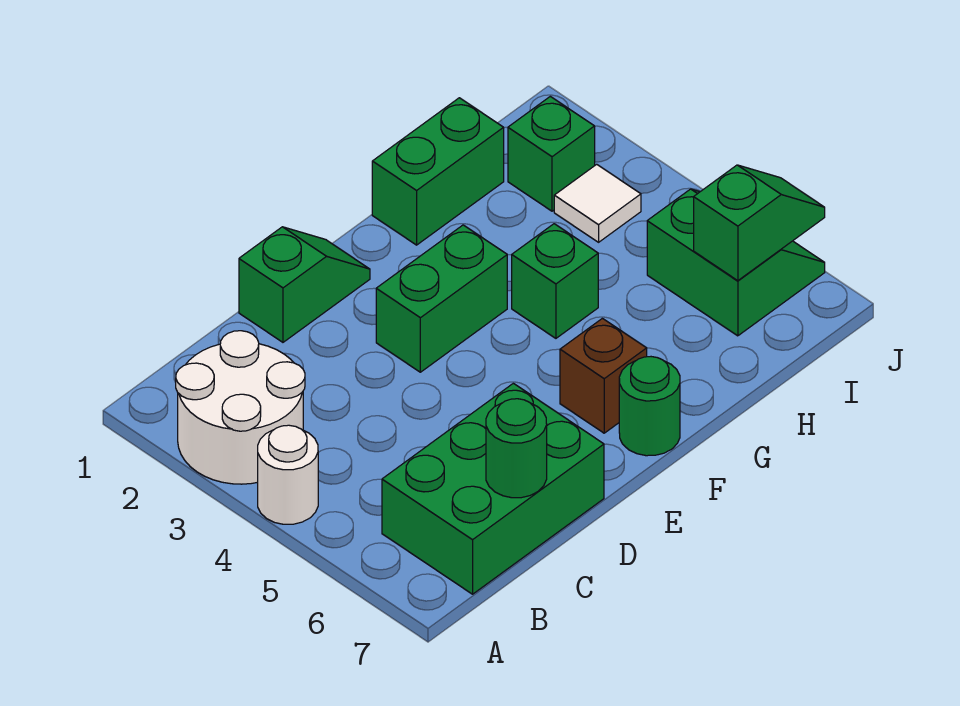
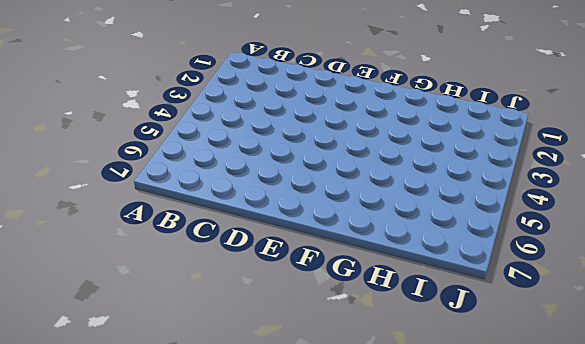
none -> white round brick A2:B3 level 1
none -> white round brick A4 level 1
none -> green brick B6:D7 level 1

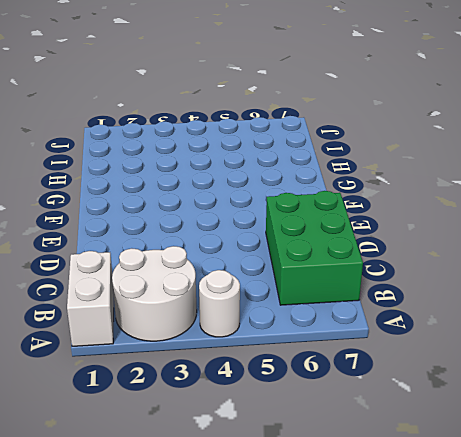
white brick A1:B1 level 1 -> none
none -> green slope D1:E1 level 1 top D
none -> green brick E3:F3 level 1
none -> brown brick F6 level 1

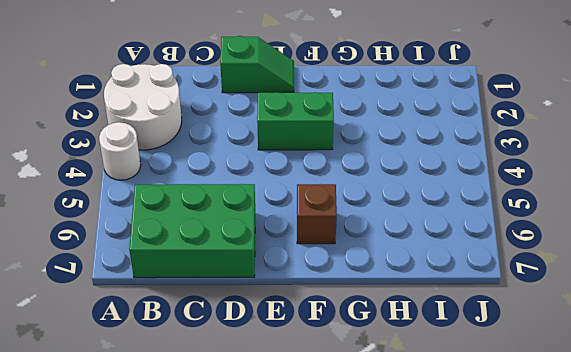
none -> green round brick F7 level 1
none -> green brick G1:H1 level 1
none -> green brick G4 level 1

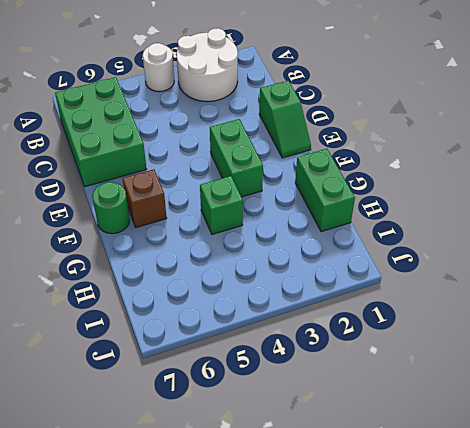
none -> green brick I2 level 1
none -> white tile I3 level 1
none -> green slope I5:J6 level 1 top I

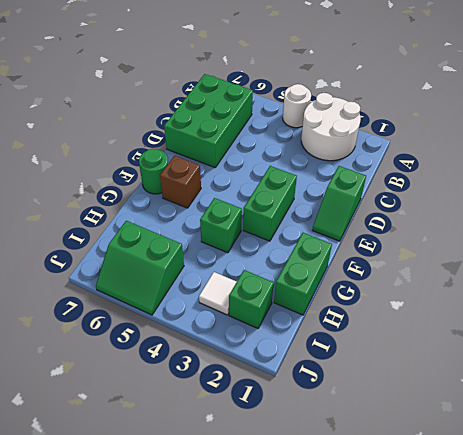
none -> green round brick C7 level 2
none -> green slope I6:J6 level 2 top I

